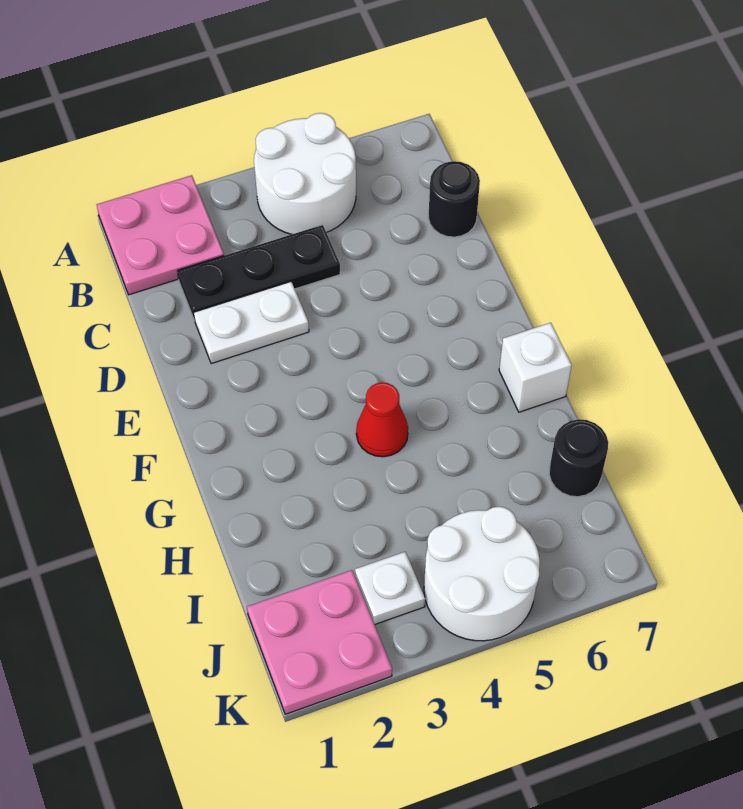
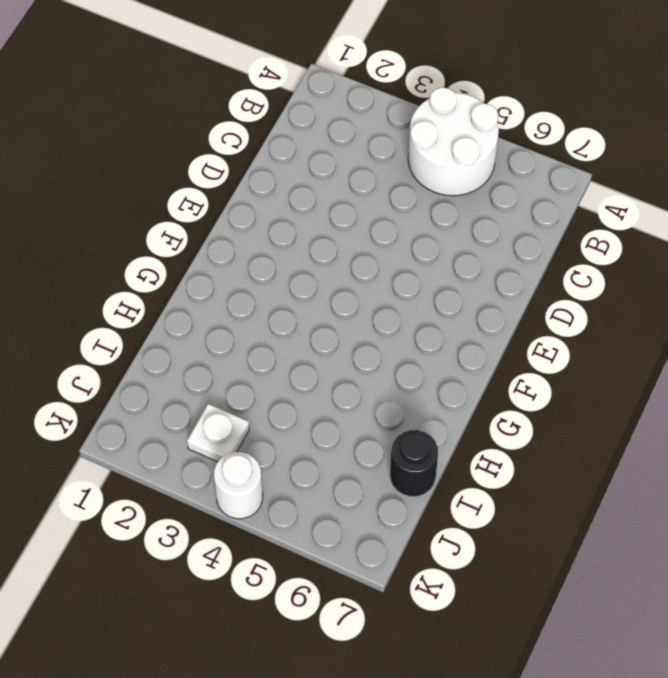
white round brick K4 level 1 -> white round brick J4:K5 level 1
none -> pink plate A1:B2 level 1
none -> black plate C2:C4 level 1

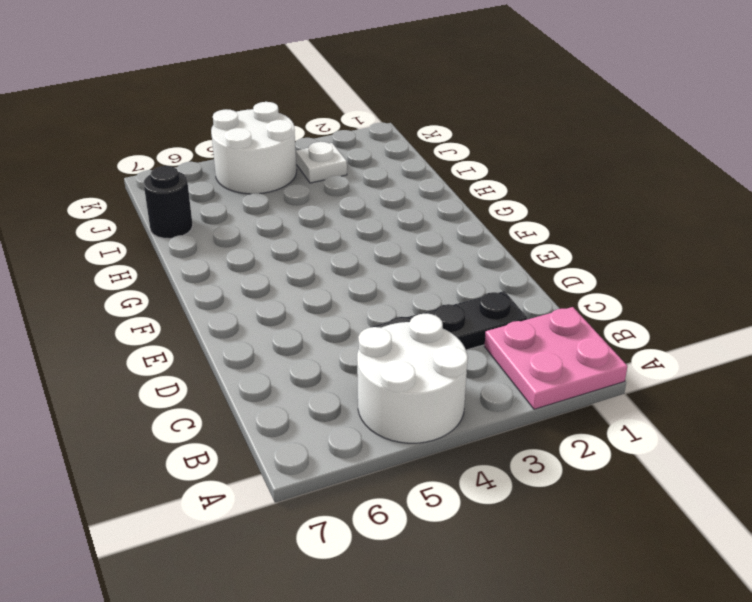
none -> black round brick C7 level 1
none -> white plate D2:D3 level 1

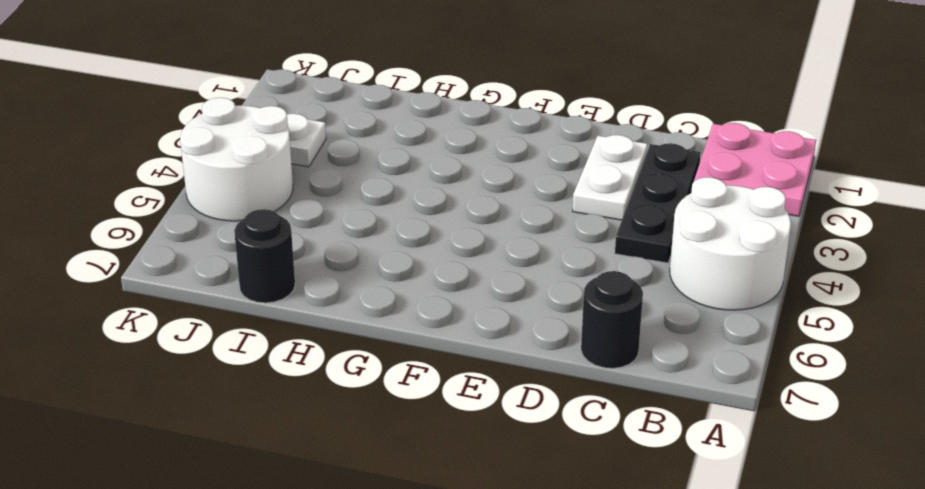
none -> red cone G4 level 1
none -> white brick G7 level 1

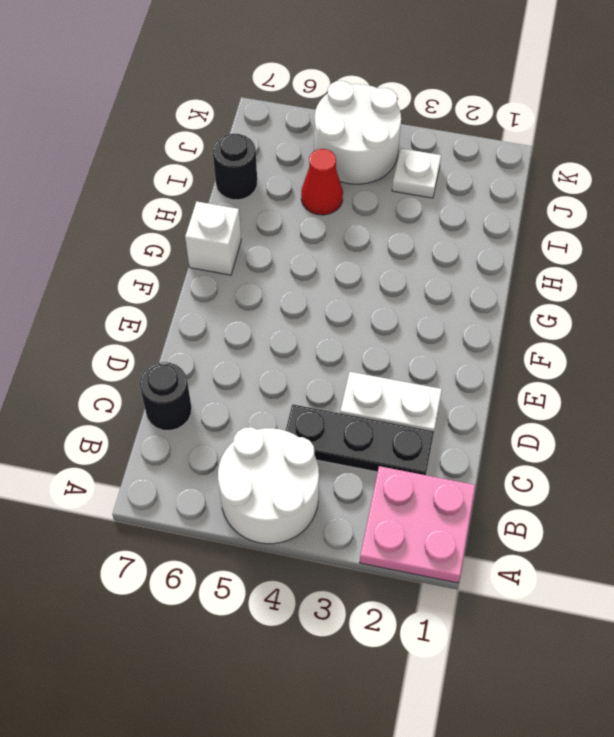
red cone I5 level 1 -> red cone G4 level 1
none -> pink plate J1:K2 level 1

